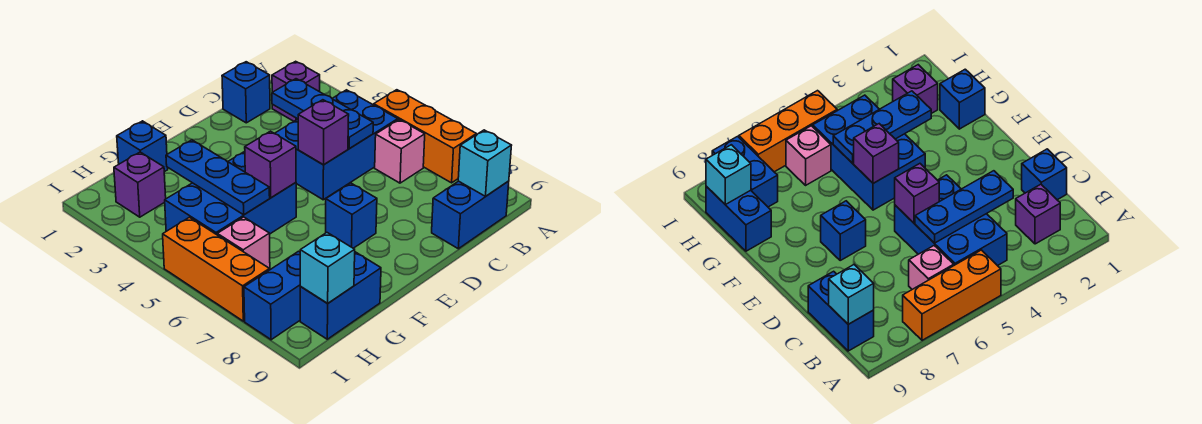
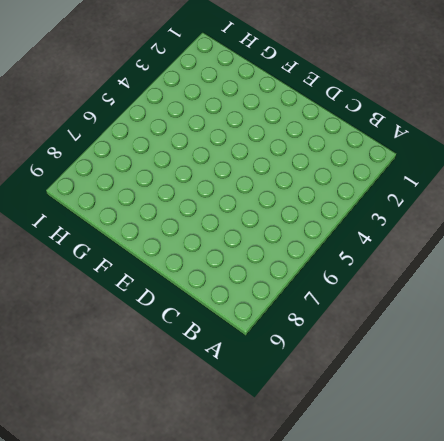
none -> orange brick A5:A7 level 1
none -> purple brick B2 level 1
none -> blue brick B4:D5 level 1

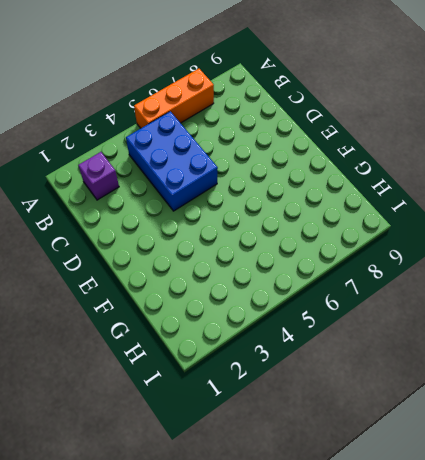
none -> pink brick B6 level 1
none -> blue brick B9:C9 level 1
none -> blue brick C1 level 1

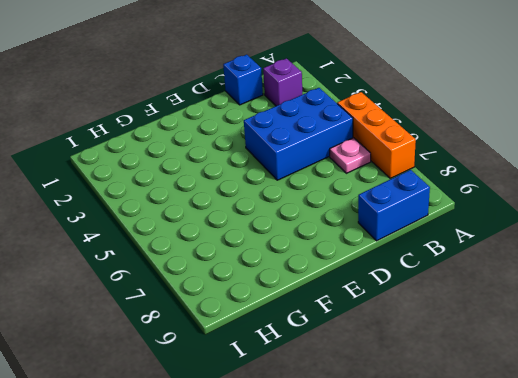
pink plate B6 level 1 -> pink brick B6 level 1
none -> blue brick E7 level 1
none -> blue brick F4:H5 level 1
none -> blue brick G1 level 1

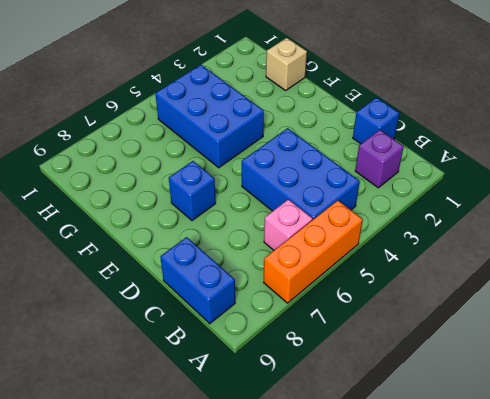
tan brick G1 level 1 -> blue brick G1 level 1
none -> blue brick G9:H9 level 1
none -> purple brick H2 level 1
none -> pink brick H6 level 1

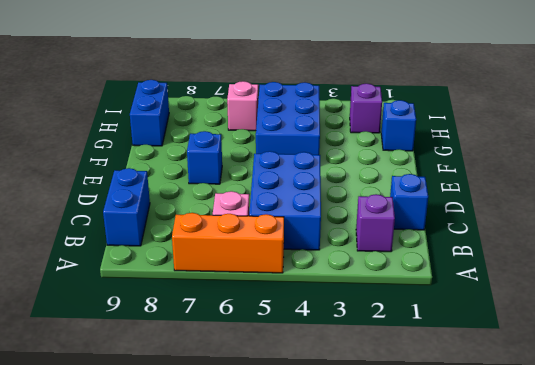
none -> blue brick H8:I8 level 1
none -> orange brick I5:I7 level 1
none -> cyan brick B9 level 2

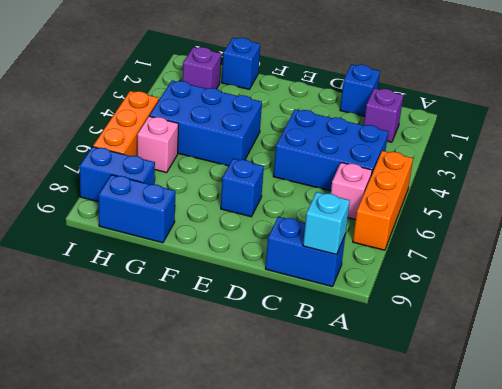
none -> blue plate C3:C5 level 2
none -> purple brick D5 level 2
none -> purple brick F5 level 2

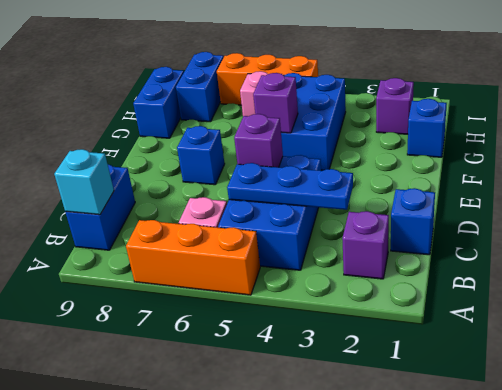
none -> blue plate G3:G5 level 2
none -> cyan brick H9 level 2

